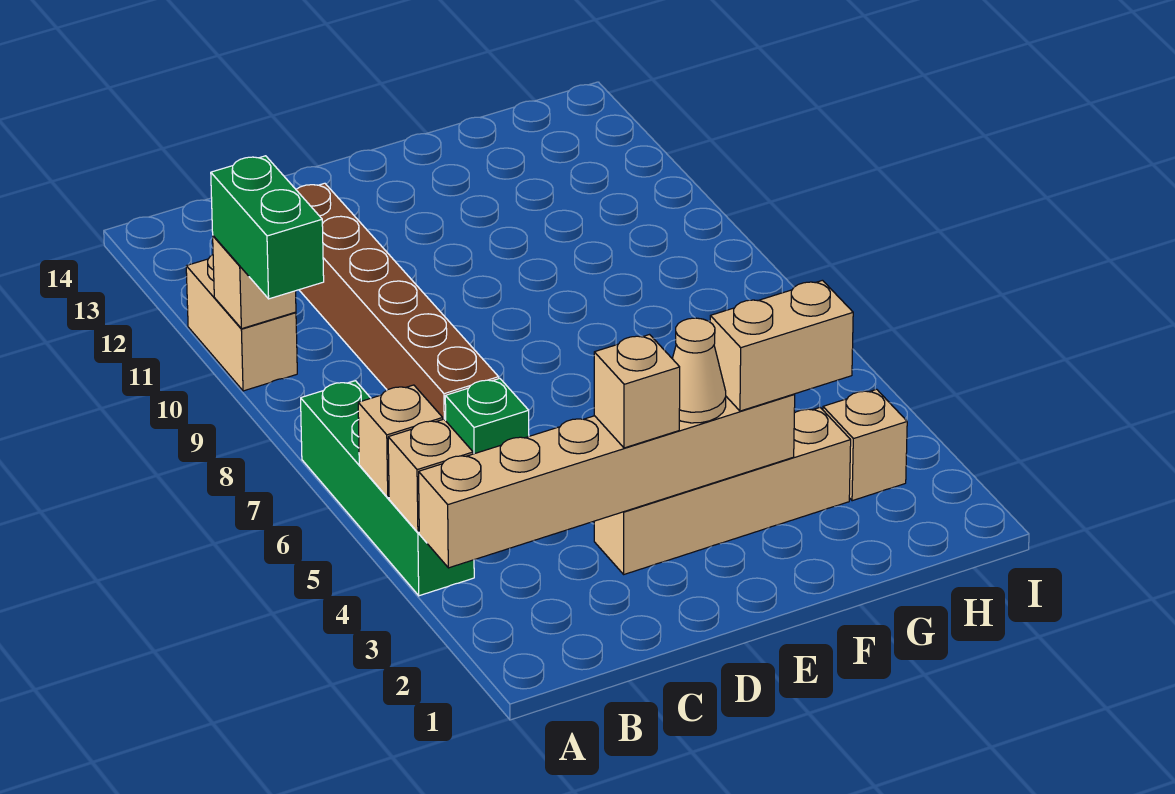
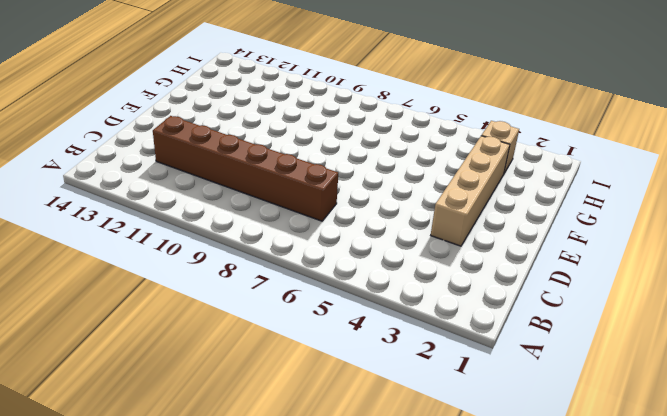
none -> green brick A4:A7 level 1
none -> tan brick A10:A11 level 1
none -> green brick C6 level 1

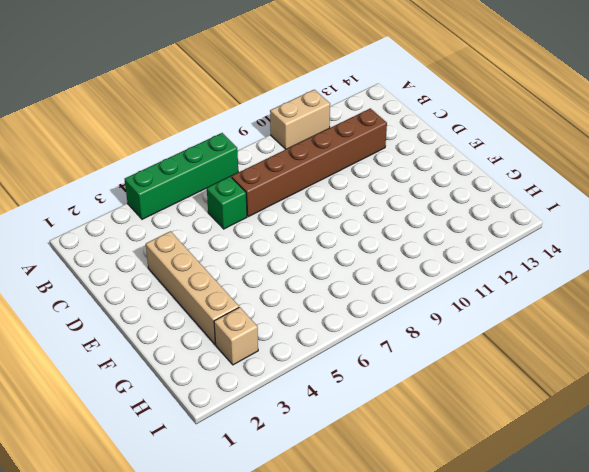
none -> tan brick A3:F3 level 2
none -> tan brick A4 level 2
none -> tan brick A5 level 2

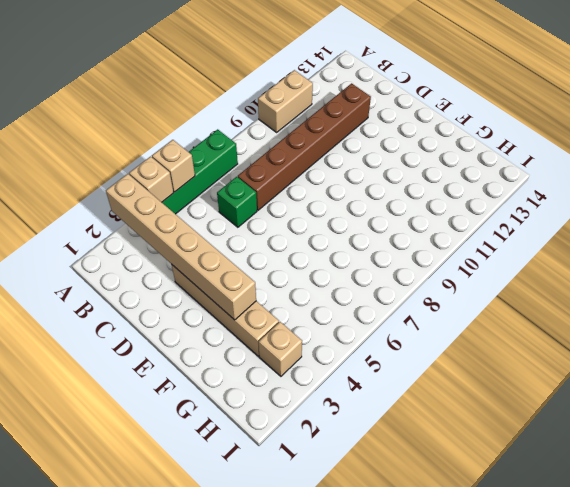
none -> tan brick A10 level 2
none -> green brick A9:A10 level 3
none -> tan brick D3 level 3

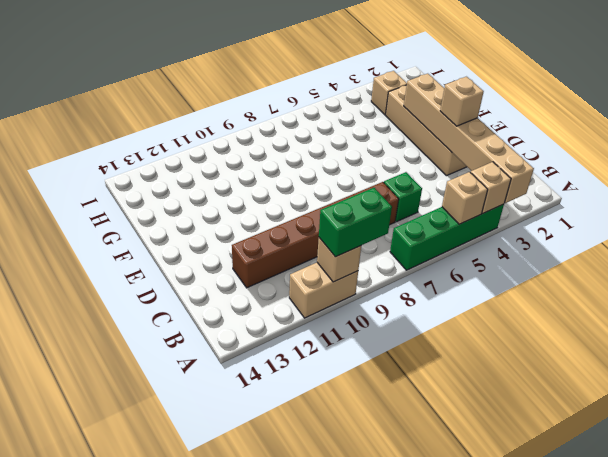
none -> tan cone E3 level 3
none -> tan brick F3:G3 level 3

